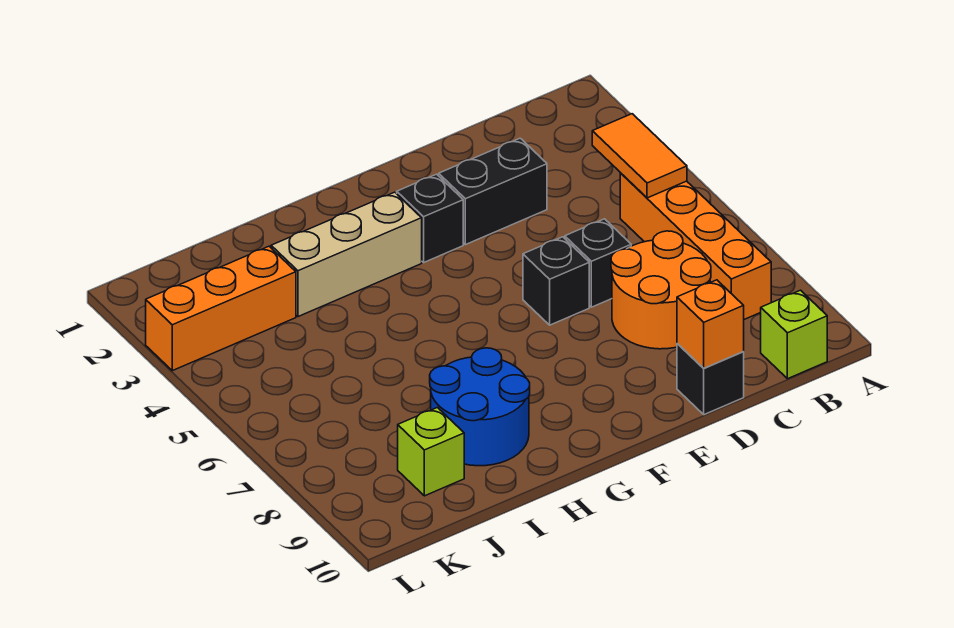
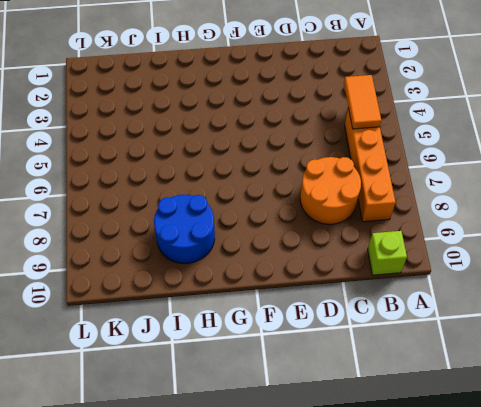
none -> black brick D3:E3 level 1
none -> black brick D6 level 1
none -> black brick D10 level 1

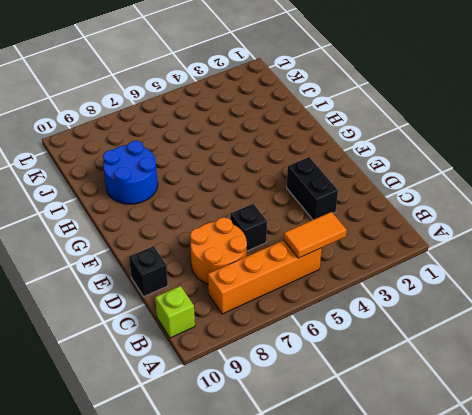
none -> black brick E6 level 1
none -> black brick F3 level 1
none -> tan brick G3:I3 level 1

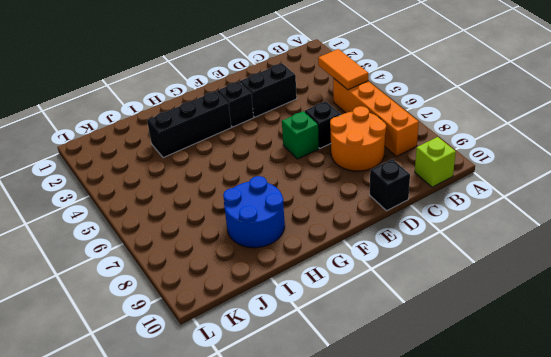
green brick E6 level 1 -> black brick E6 level 1
black brick G3:I3 level 1 -> tan brick G3:I3 level 1
none -> orange brick J3:L3 level 1
none -> lime brick J9 level 1
none -> orange brick D10 level 2

